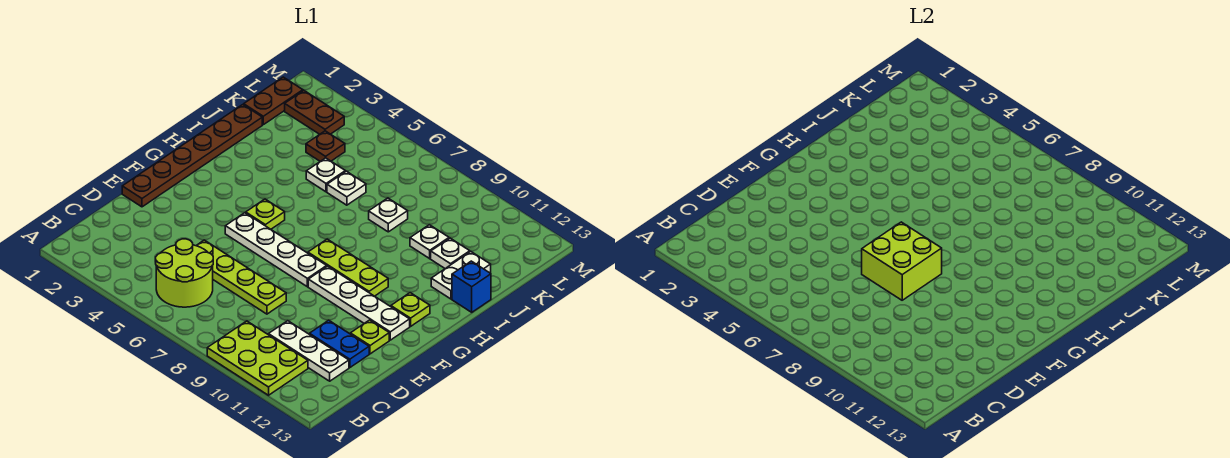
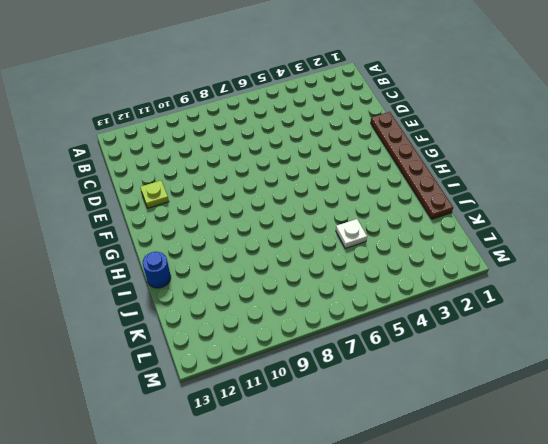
blue round brick I13 level 1 -> blue brick I13 level 1
none -> lime plate A9:B11 level 1
none -> lime round brick B5:C6 level 1
none -> white plate C10:C12 level 1

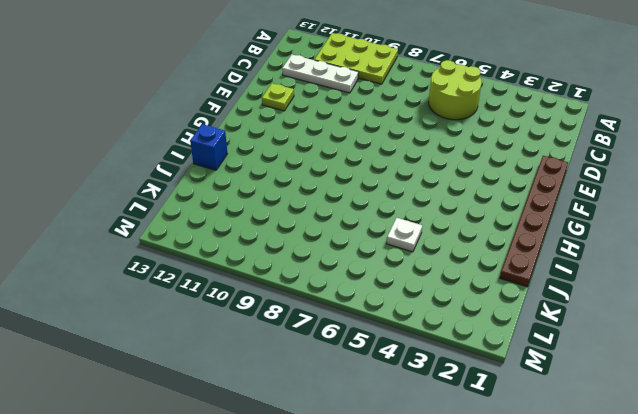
none -> lime plate D5:D8 level 1
none -> blue plate D11:D12 level 1
none -> white plate F5:F8 level 1

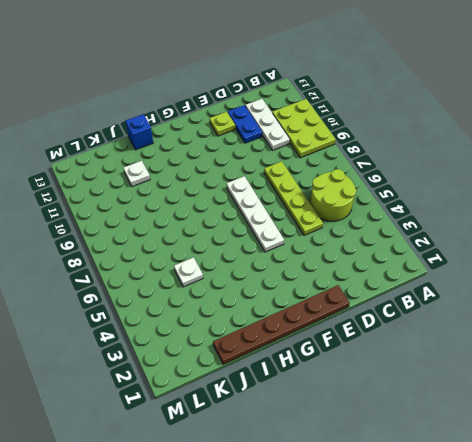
none -> white plate F9:F12 level 1
none -> lime plate G5 level 1
none -> lime plate G8:G10 level 1

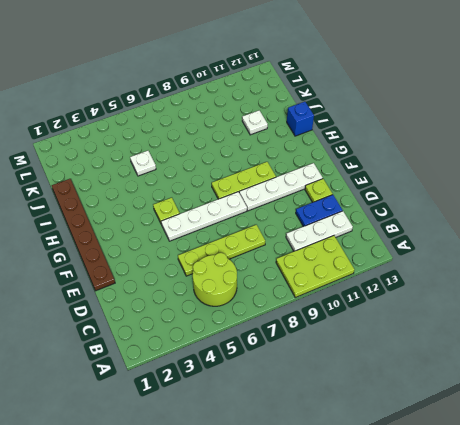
none -> lime plate G12 level 1
none -> white plate I12:J12 level 1
none -> white plate J6 level 1

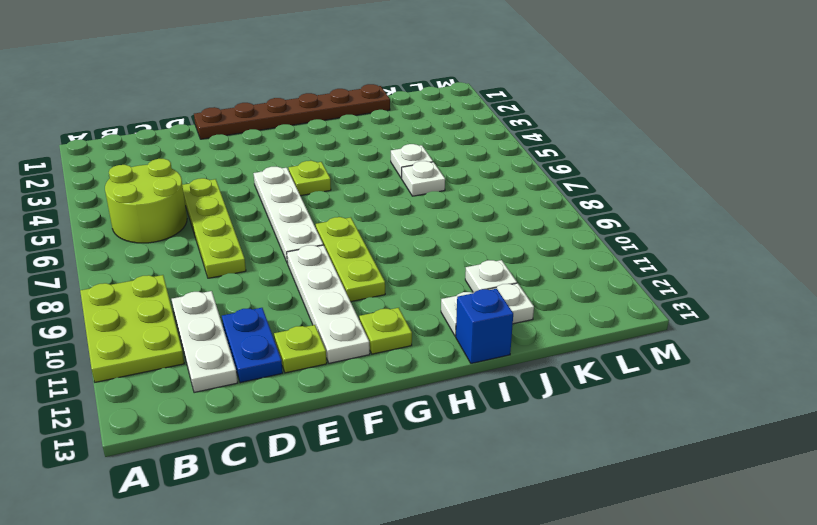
none -> white plate J8 level 1
none -> white plate J10 level 1
none -> brown plate K1:L1 level 1

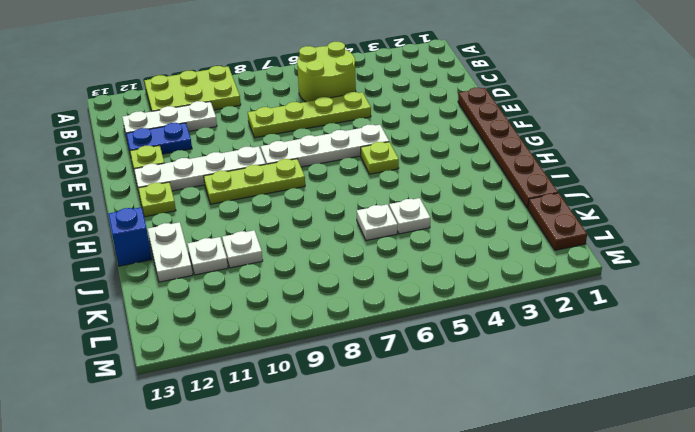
none -> white plate J8 level 1
none -> brown plate K4 level 1
none -> brown plate L2:L3 level 1

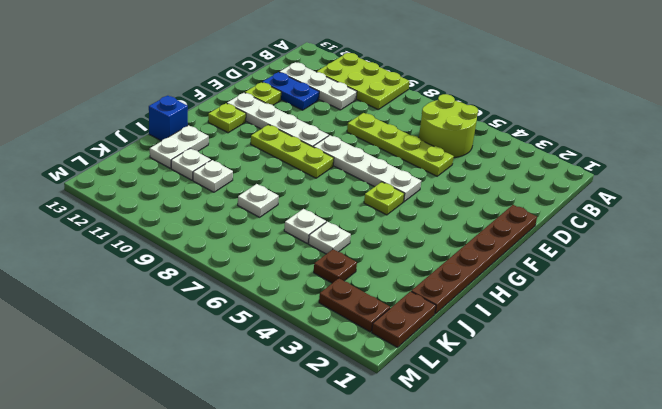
none -> lime brick E7:F8 level 2

